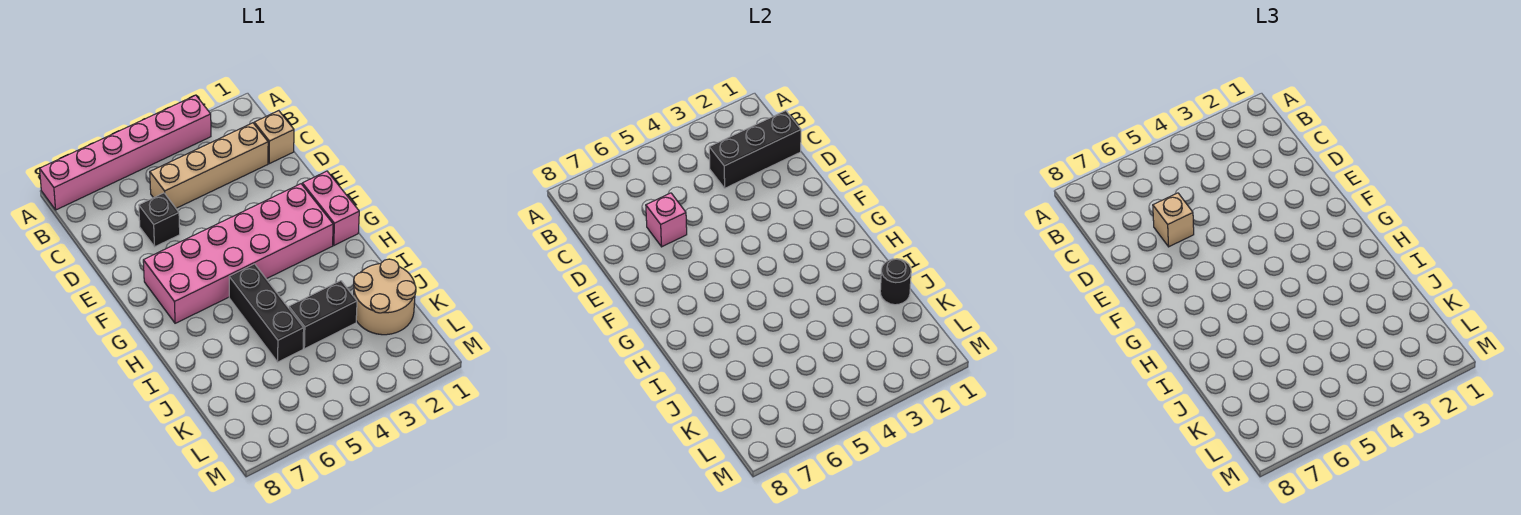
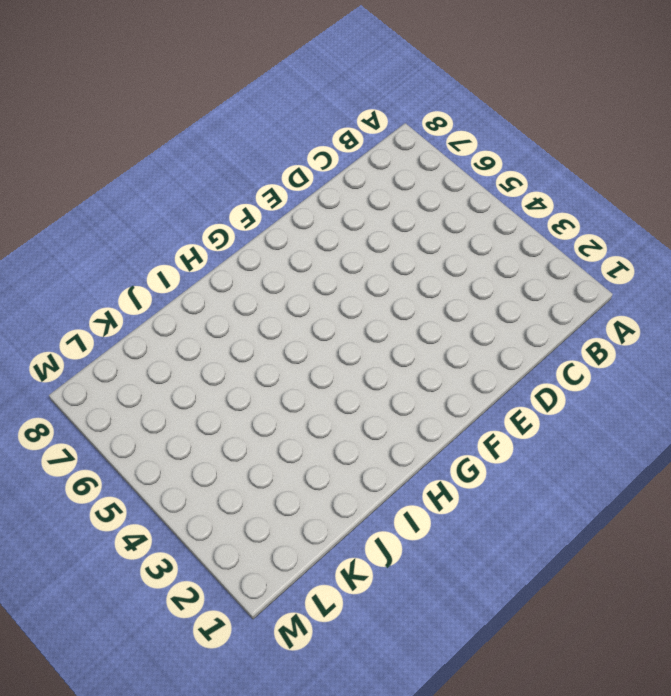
none -> pink brick A3:A8 level 1
none -> tan brick C1 level 1
none -> tan brick C2:C5 level 1

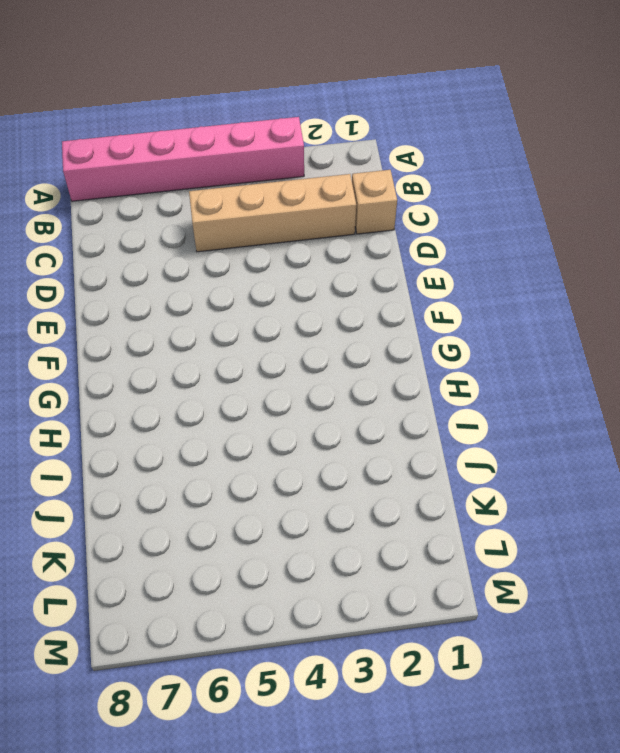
none -> black brick D6 level 1
none -> pink brick F1:G1 level 1
none -> pink brick F2:G7 level 1

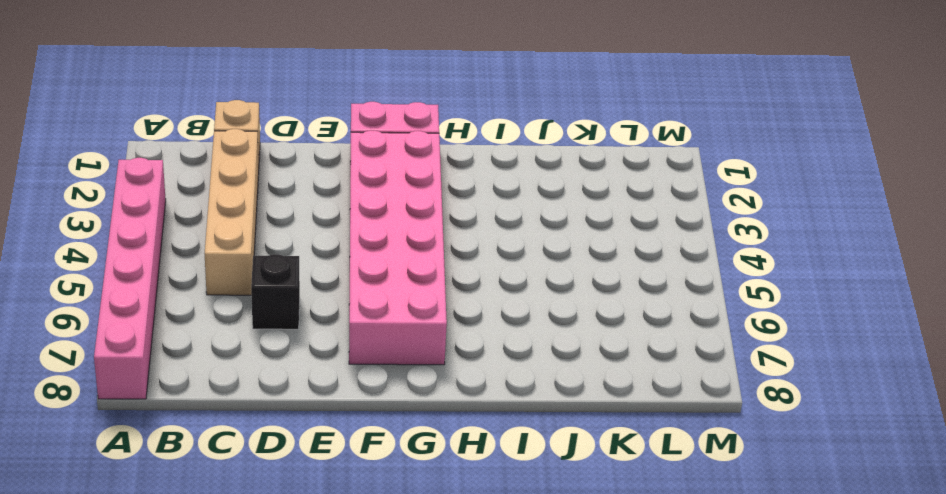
none -> black brick H5:J5 level 1
none -> tan round brick J1:K2 level 1
none -> black brick J3:J4 level 1

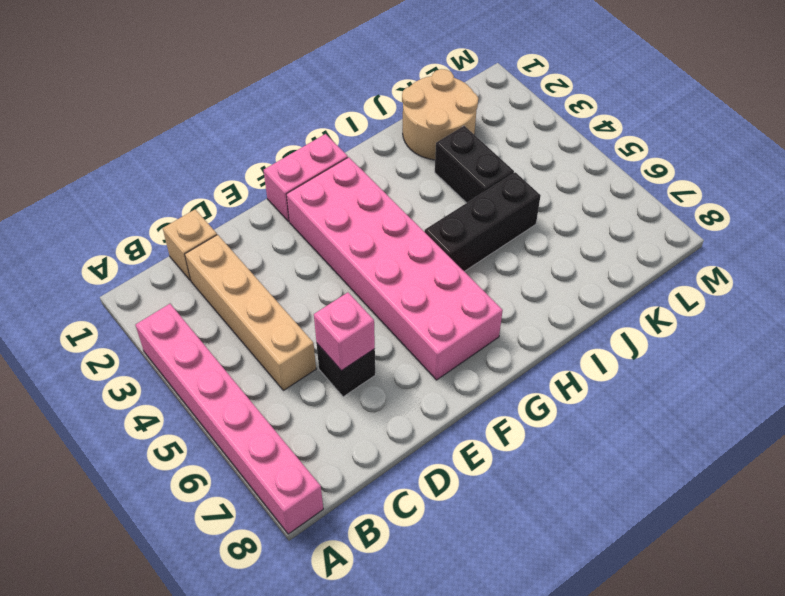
none -> black brick C1:C3 level 2
none -> black round brick J1 level 2
none -> tan brick D6 level 3

